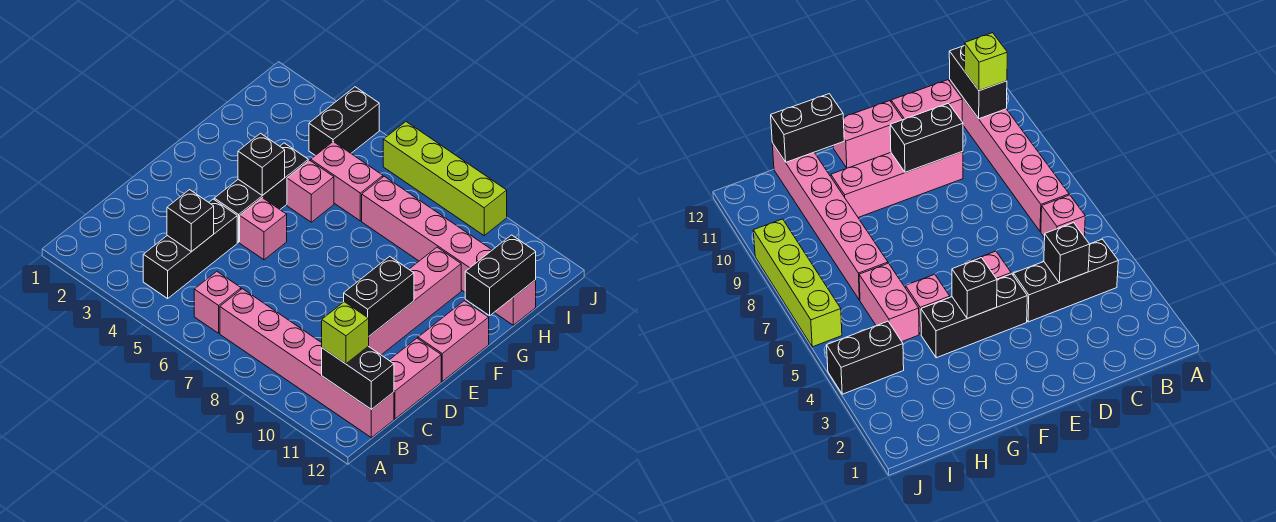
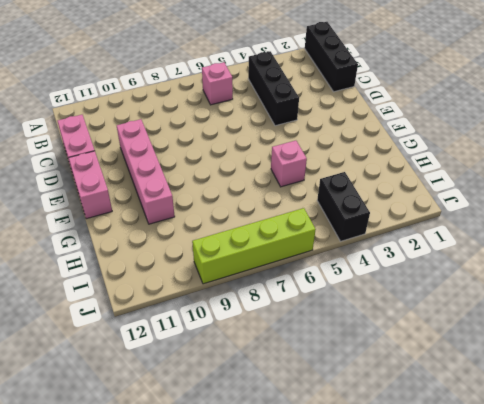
black brick A1:C1 level 1 -> black brick E4:G4 level 1
none -> pink brick B7:B12 level 1
none -> pink brick E5 level 1
none -> pink brick H5:H6 level 1

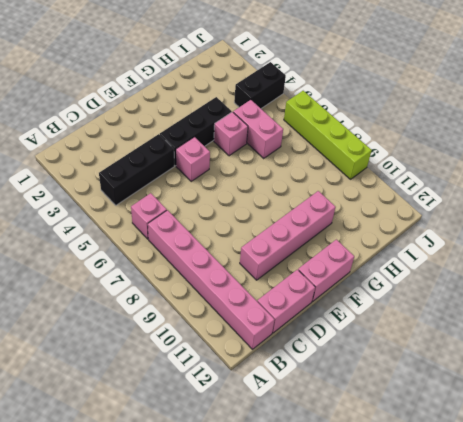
none -> pink brick H7:H12 level 1
none -> black brick B11:B12 level 2
none -> black brick C4 level 2

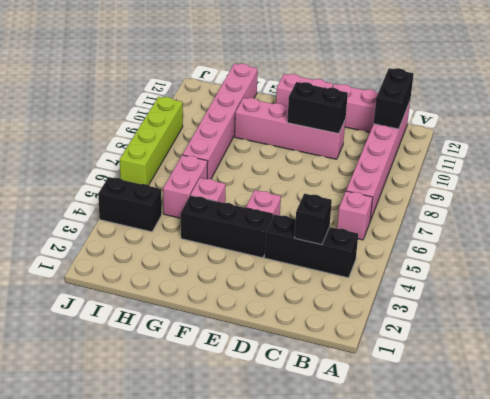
none -> black brick F4 level 2
none -> black brick G12:H12 level 2
none -> lime brick B11 level 3

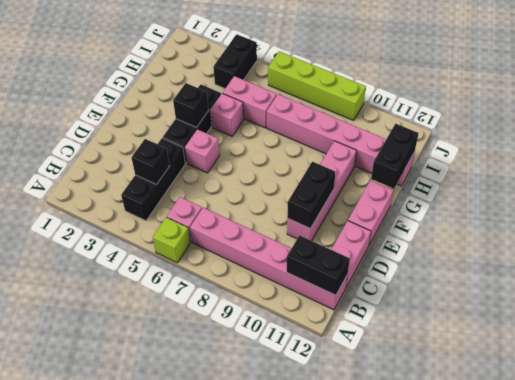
lime brick A6 level 1 -> lime brick B11 level 3

